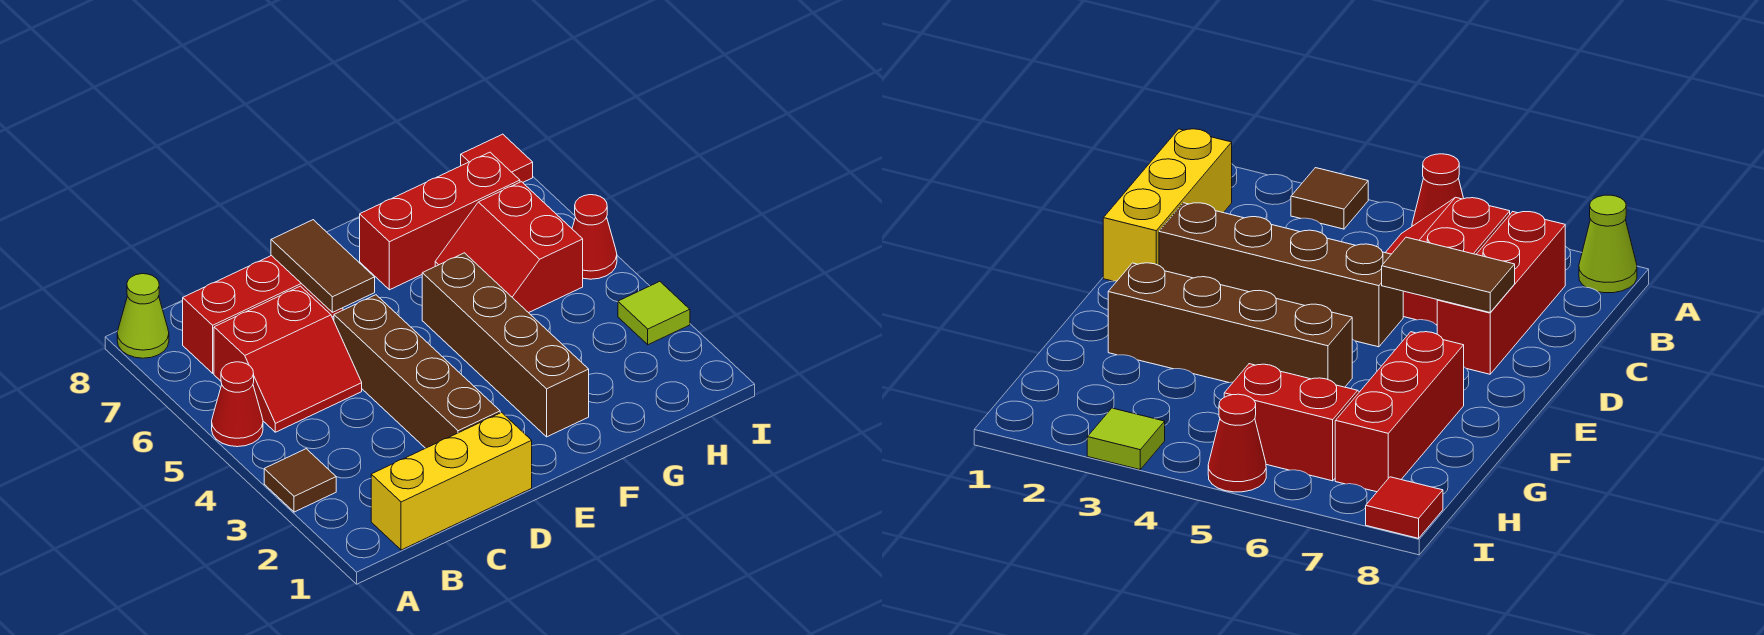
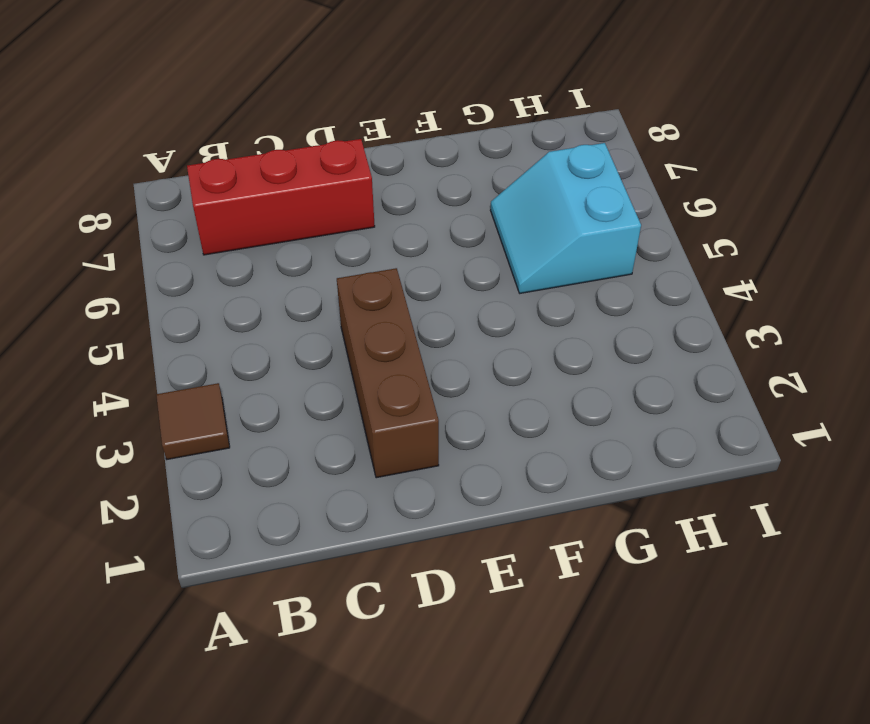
brown brick D2:D4 level 1 -> brown brick D2:D5 level 1
cyan slope G5:H6 level 1 top H -> red slope G5:H6 level 1 top H
none -> red cone A5 level 1
none -> lime cone A8 level 1
none -> yellow brick B1:D1 level 1

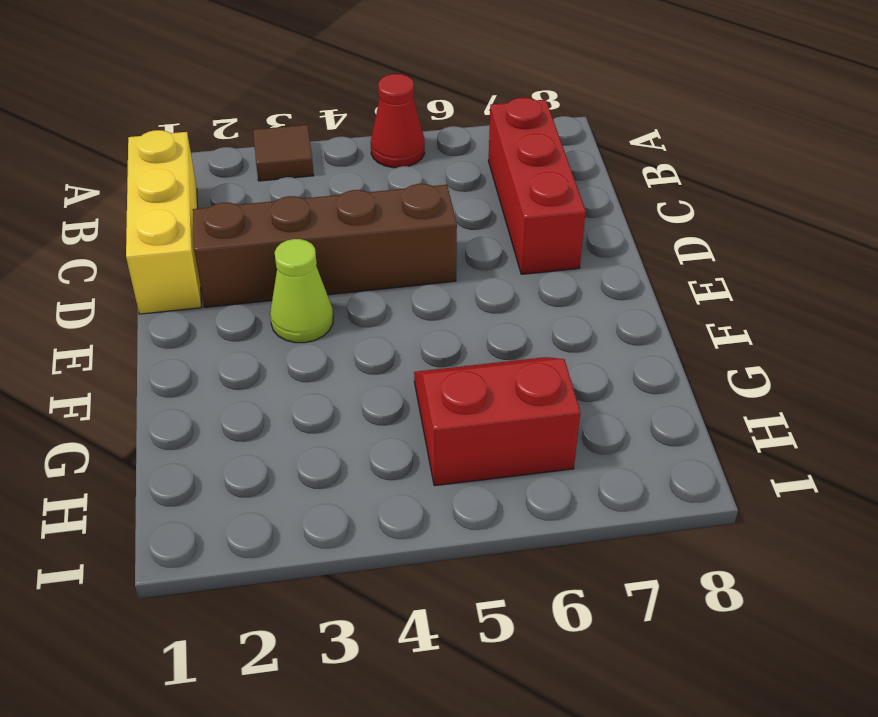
lime cone E3 level 1 -> lime cone A8 level 1
none -> red slope B5:C6 level 1 top 6
none -> brown brick F2:F5 level 1
none -> red brick F7:H7 level 1

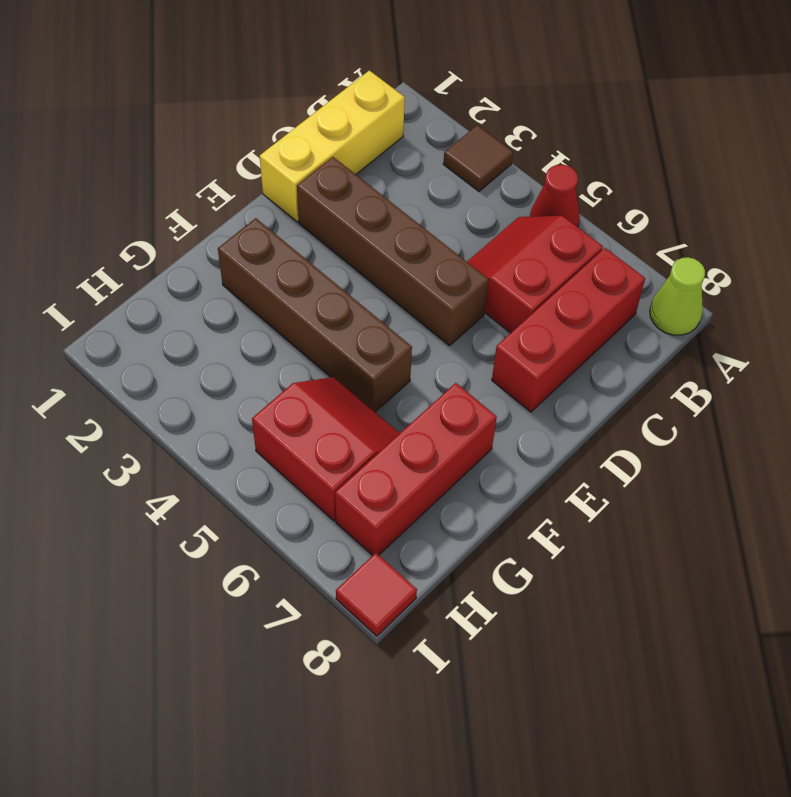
none -> lime tile I3 level 1
none -> red cone I5 level 1
none -> brown tile D6:D7 level 2

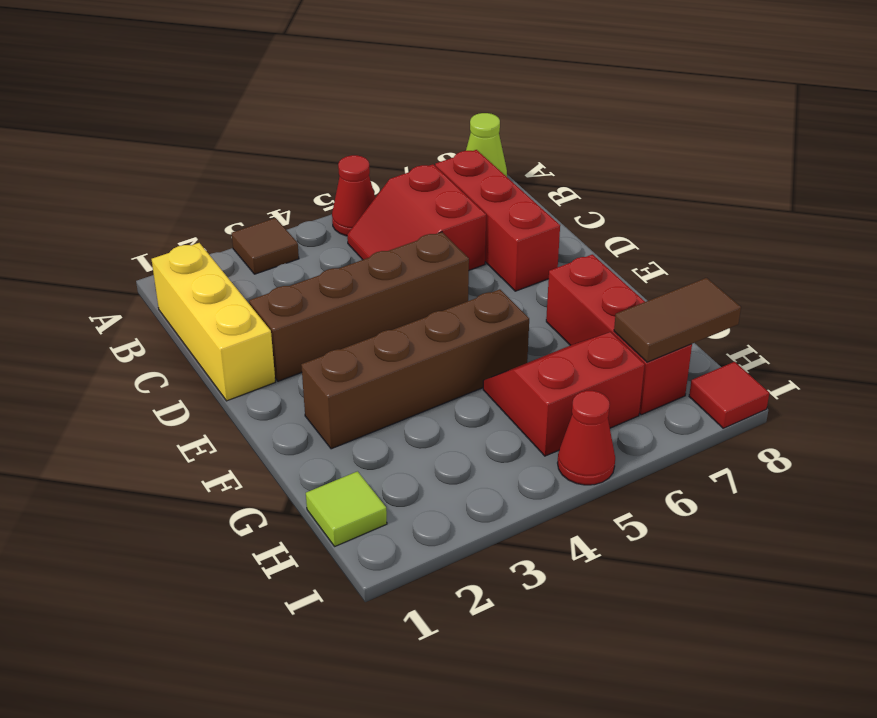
lime tile H1 level 1 -> lime tile I3 level 1
brown tile H7:H8 level 2 -> brown tile D6:D7 level 2

